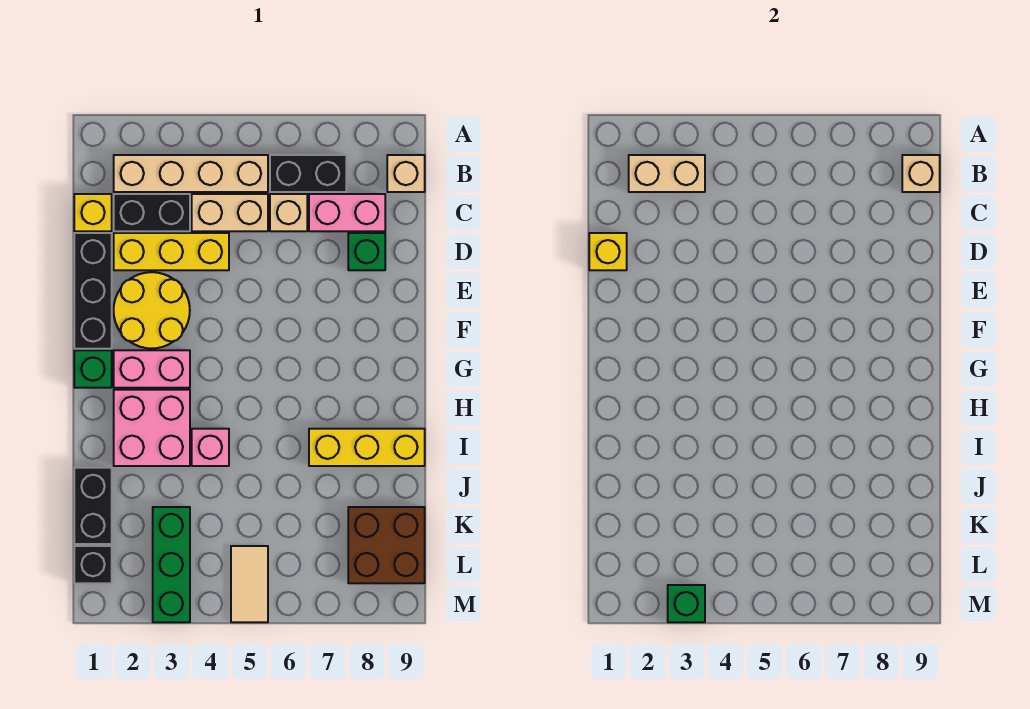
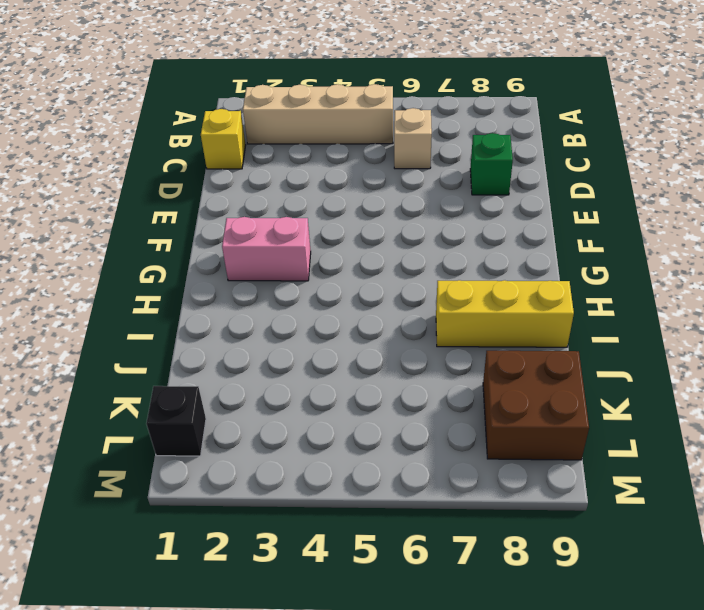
none -> black brick B6:B7 level 1
none -> tan brick B9 level 1
none -> black brick C2:C3 level 1

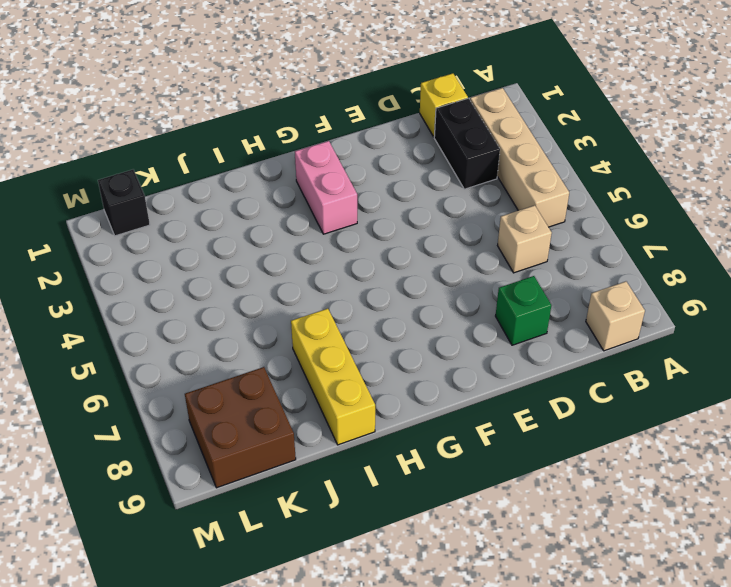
none -> black brick B6:B7 level 1
none -> tan brick C4:C5 level 1
none -> pink brick C7:C8 level 1

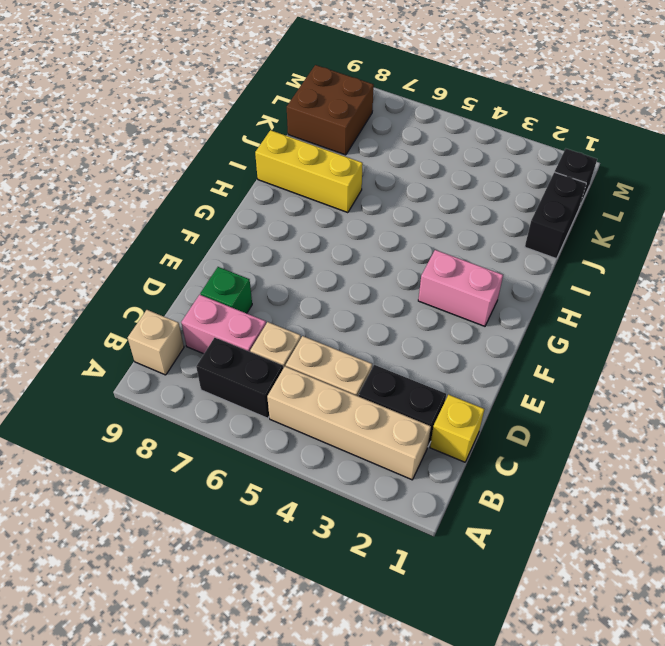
none -> black brick D1:F1 level 1
none -> yellow brick D2:D4 level 1
none -> yellow round brick E2:F3 level 1

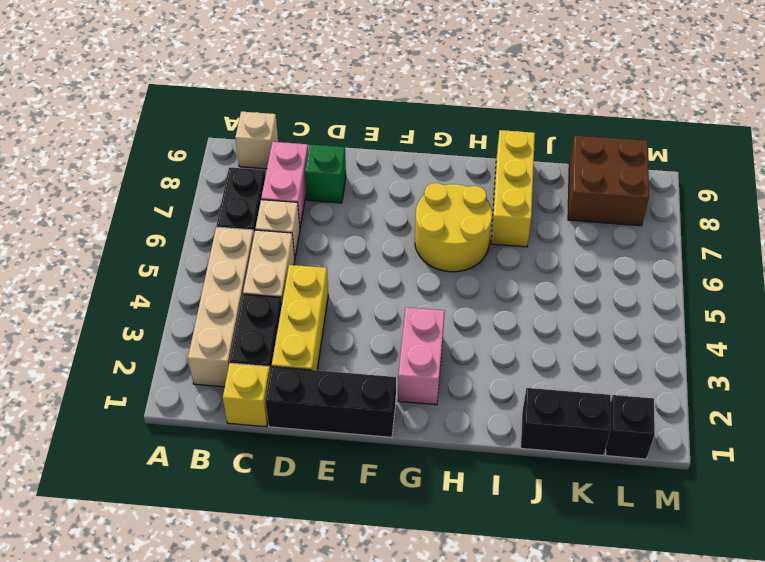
yellow round brick G6:H7 level 1 -> yellow round brick E2:F3 level 1
none -> green brick G1 level 1
none -> pink brick H2:I3 level 1
none -> pink brick I4 level 1

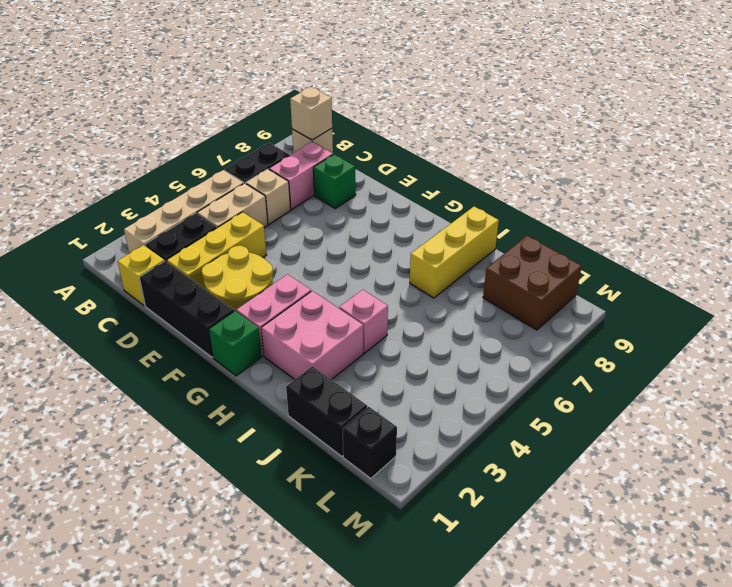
none -> green brick K3:M3 level 1
none -> tan tile L5:M5 level 1
none -> tan brick B2:B3 level 2

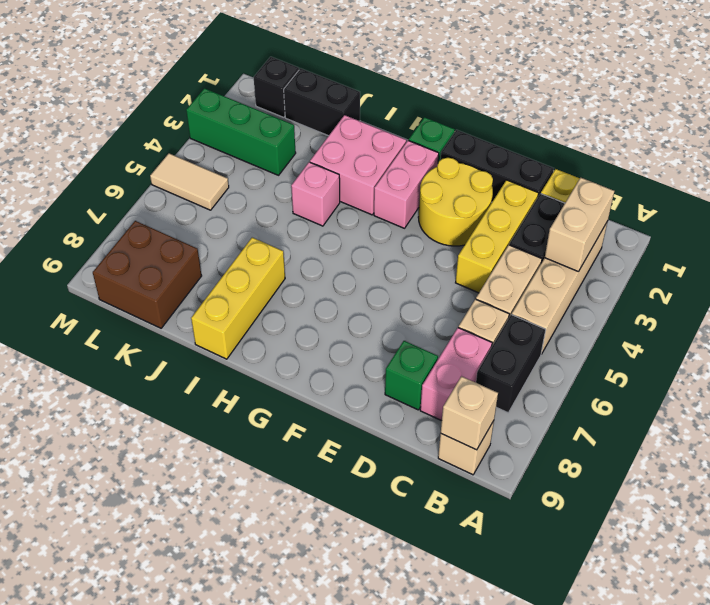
none -> yellow brick D1 level 2
none -> green brick M3 level 2

